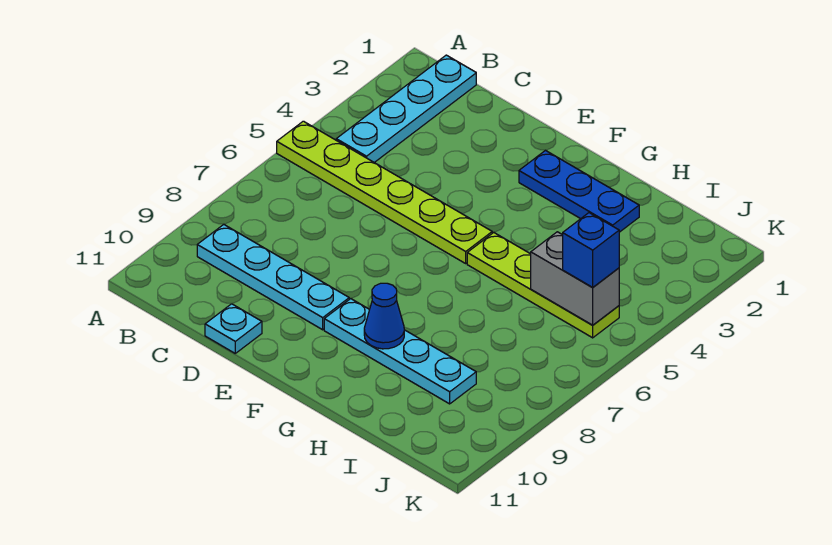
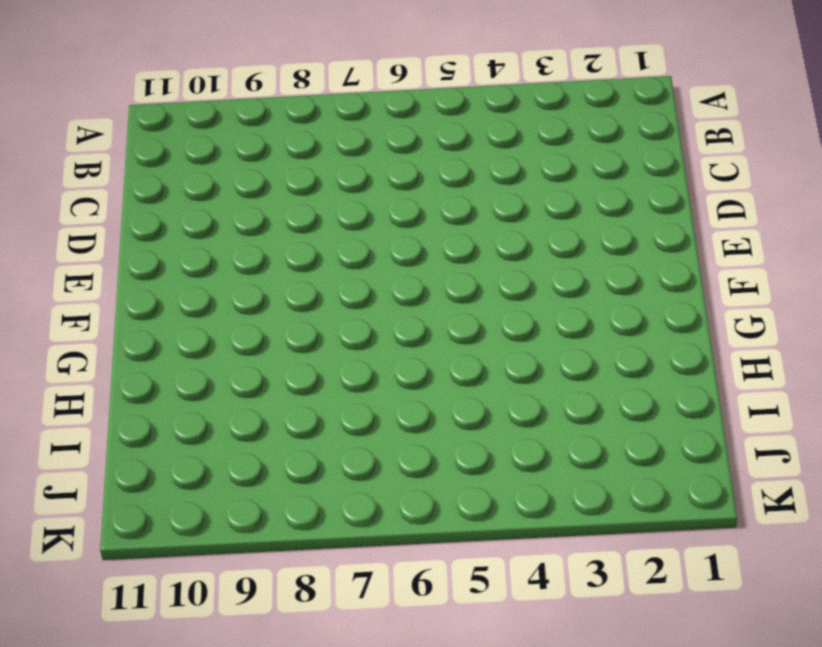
none -> lime plate A5:F5 level 1
none -> cyan plate B1:B4 level 1

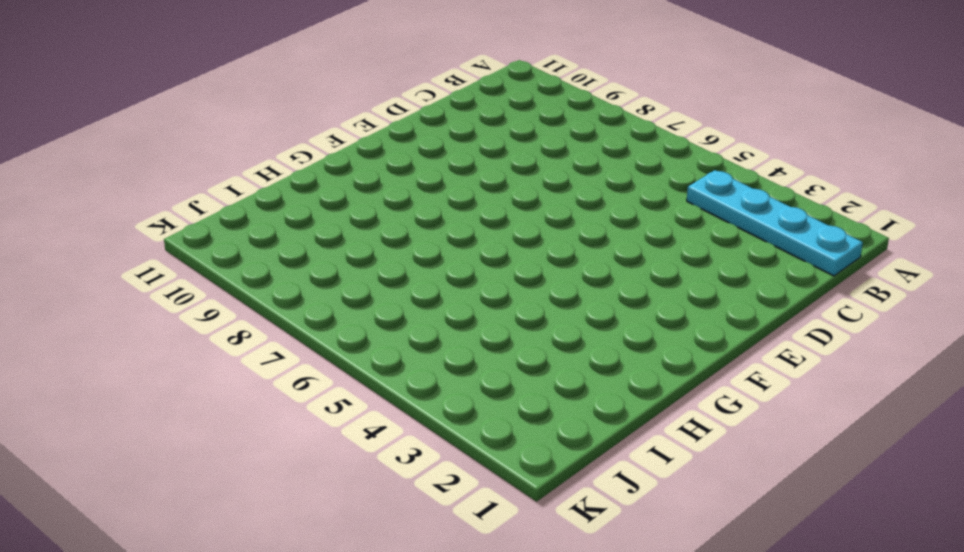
none -> lime plate A5:F5 level 1
none -> cyan plate B9:E9 level 1

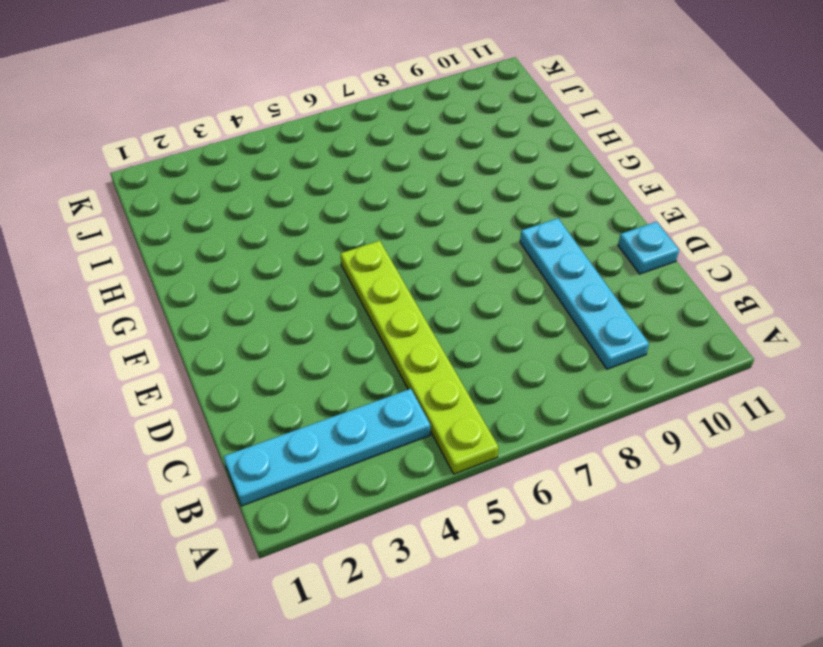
none -> blue plate F2:H2 level 1
none -> cyan plate F9:I9 level 1

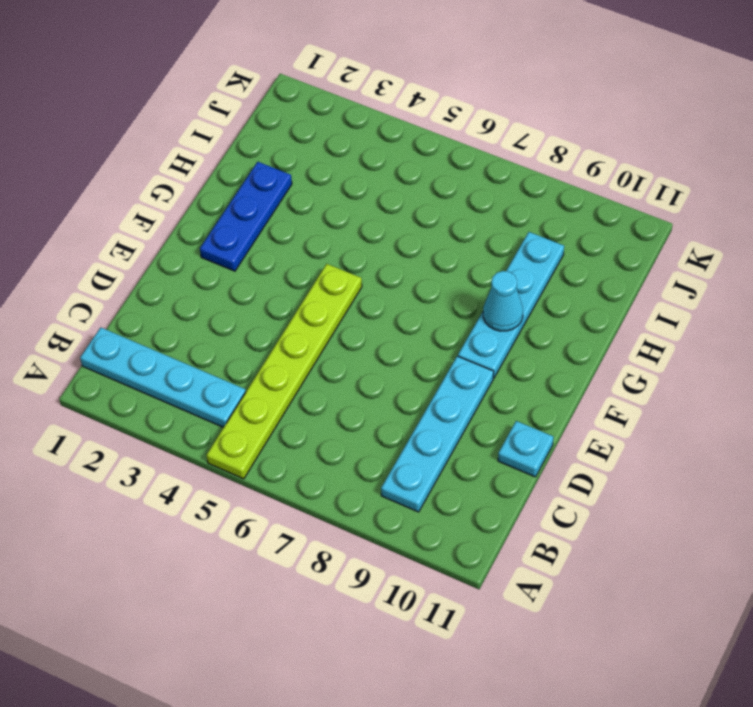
cyan cone G9 level 2 -> blue cone G9 level 2
none -> lime plate G5:J5 level 1
none -> grey brick I5:J5 level 2

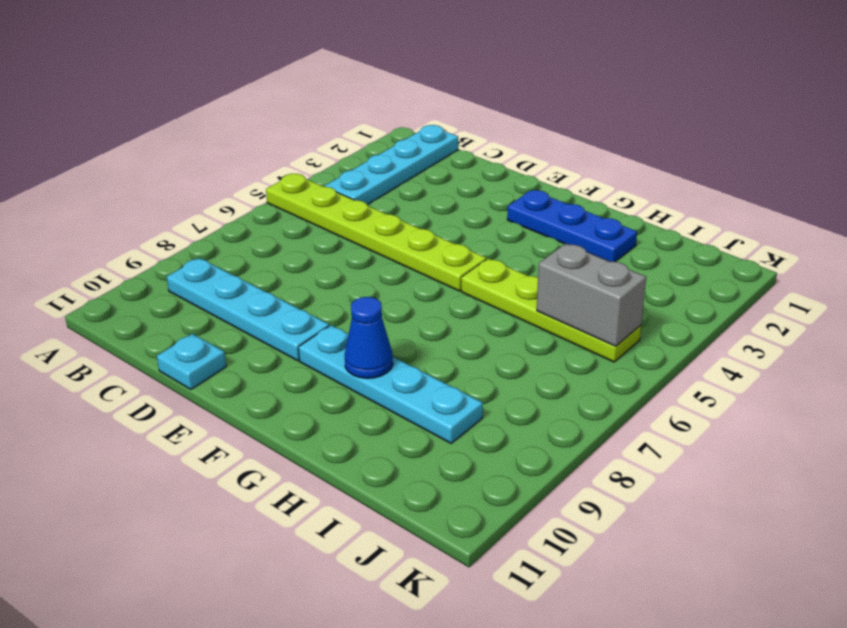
none -> blue brick J5 level 3

